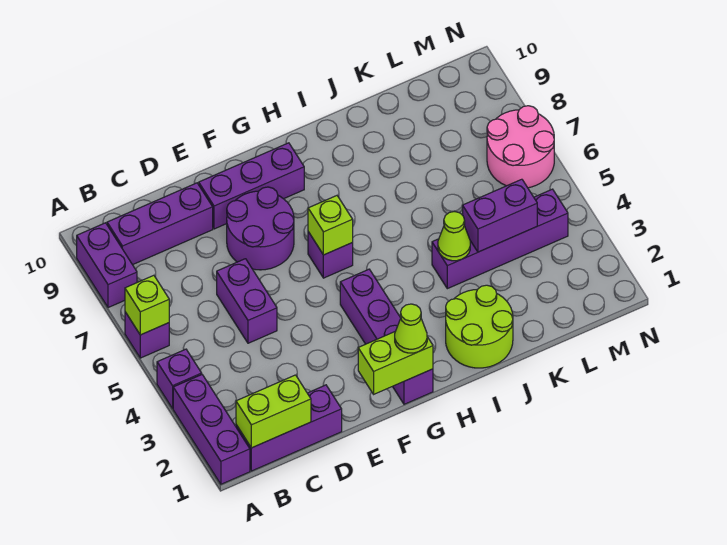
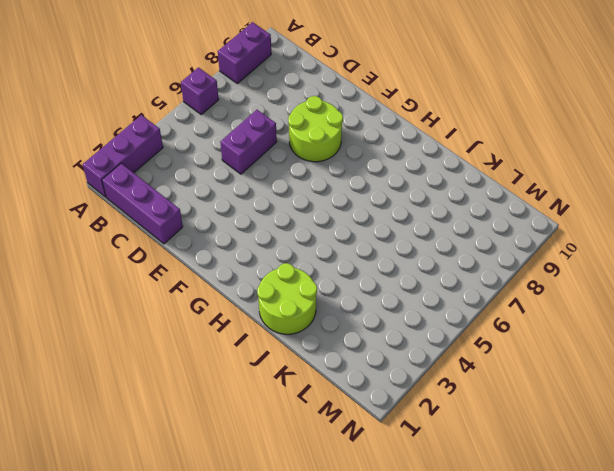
lime round brick E7:F8 level 1 -> purple round brick E7:F8 level 1
none -> purple brick A4 level 1
none -> purple brick B9:D9 level 1
none -> purple brick E9:G9 level 1

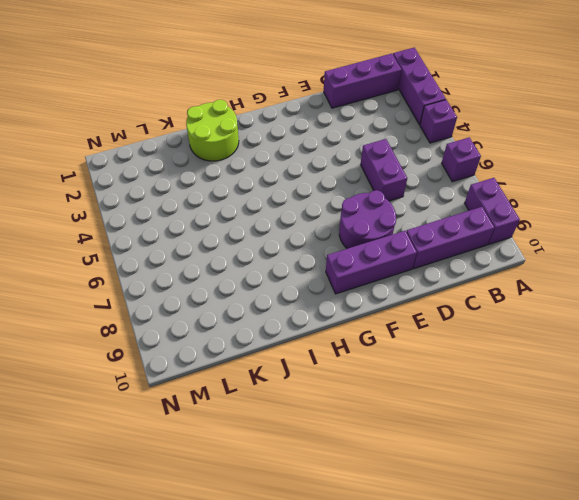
none -> purple brick G1:G4 level 1
none -> purple brick G6 level 1
none -> purple brick J4:M4 level 1

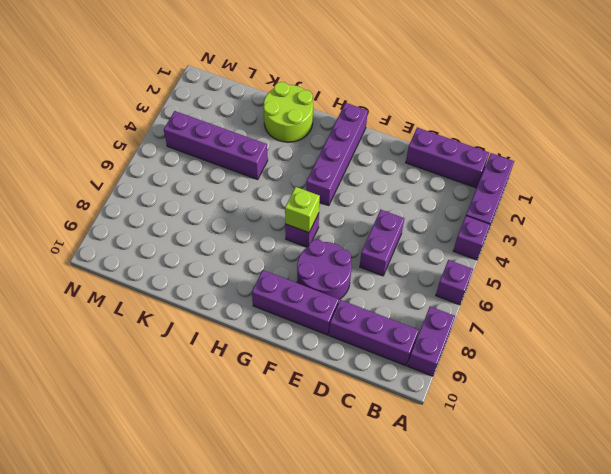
none -> pink round brick M6:N7 level 1
none -> lime brick A6 level 2
none -> lime brick B1:C1 level 2

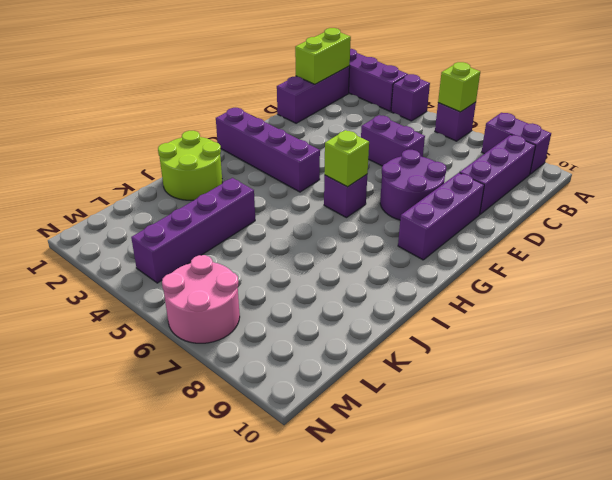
none -> lime brick F1:G1 level 2
none -> lime cone J4 level 2
none -> purple brick K4:L4 level 2

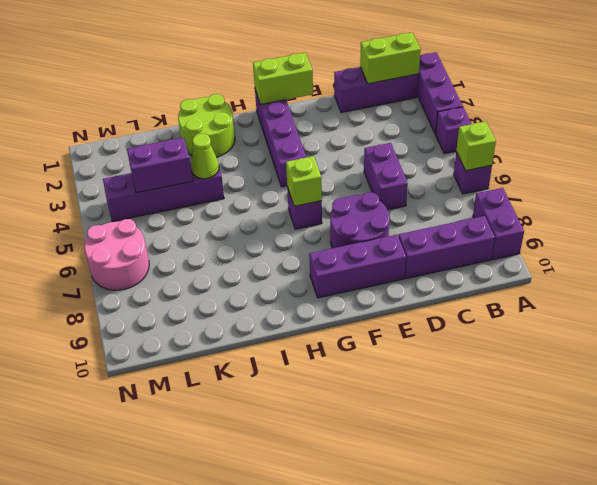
none -> lime cone G1 level 3

